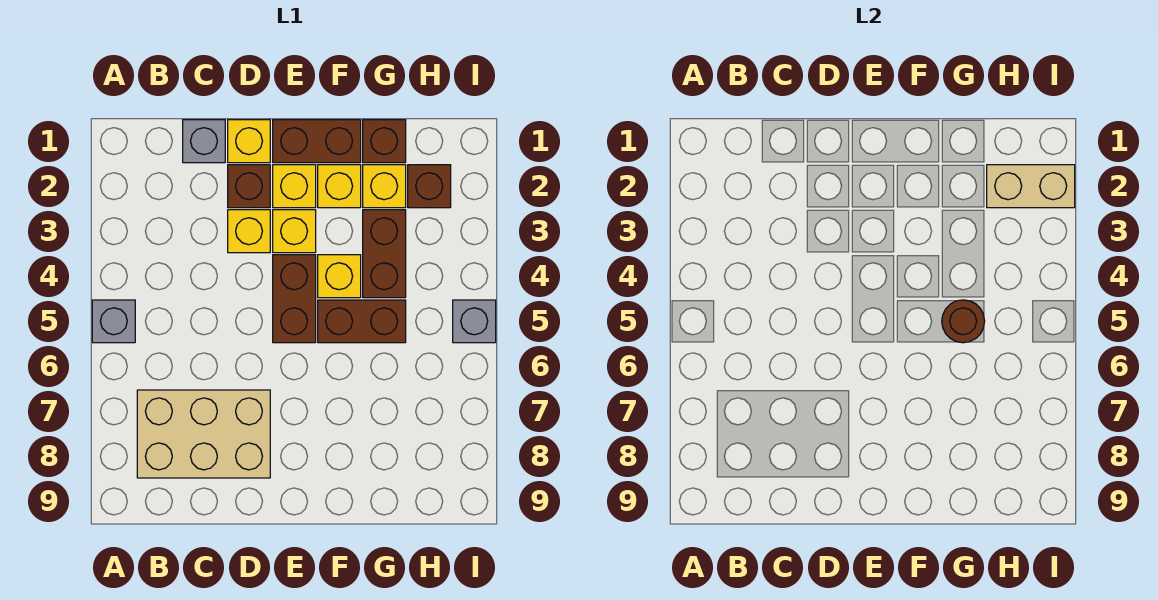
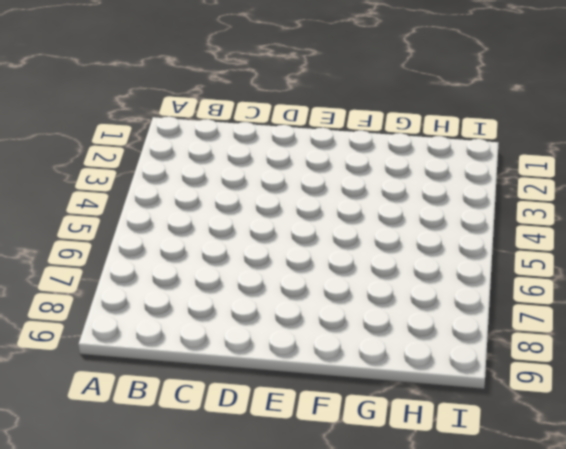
none -> grey brick A5 level 1
none -> tan brick B7:D8 level 1
none -> grey brick C1 level 1

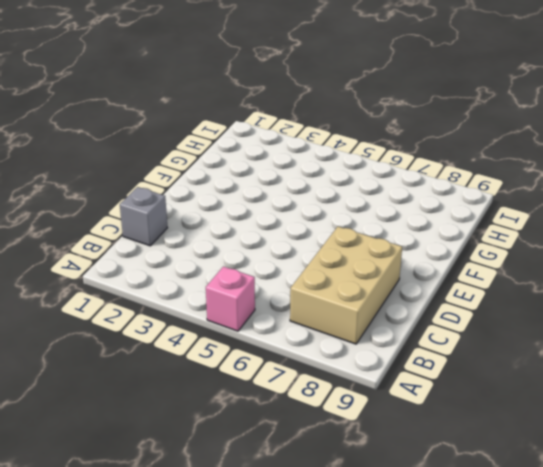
pink brick A5 level 1 -> grey brick A5 level 1
none -> yellow brick D1 level 1
none -> brown brick D2 level 1
none -> yellow brick D3 level 1

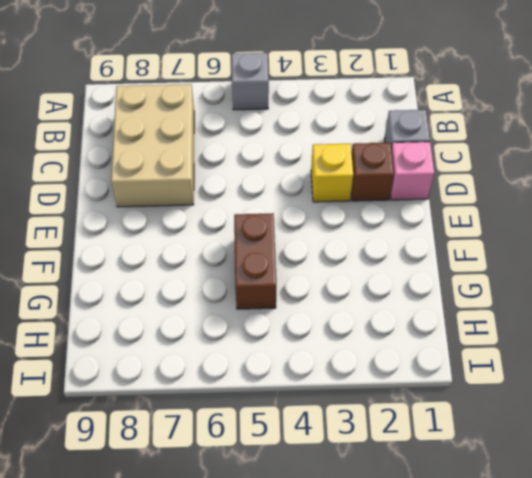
pink brick D1 level 1 -> yellow brick D1 level 1
none -> brown brick E1:F1 level 1
none -> yellow brick E2 level 1
none -> yellow brick E3 level 1

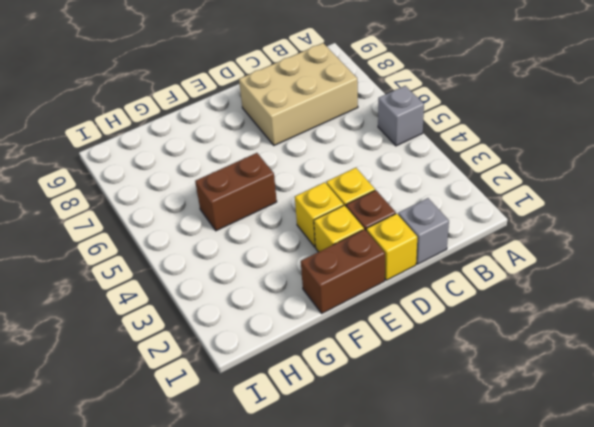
none -> brown brick E4:E5 level 1
none -> yellow brick F2 level 1
none -> yellow brick F4 level 1

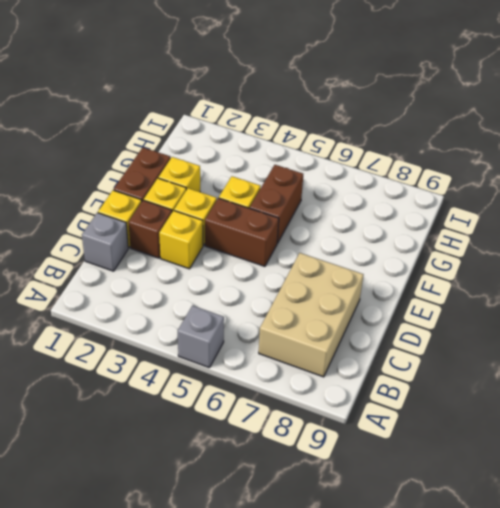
none -> brown brick G1 level 1
none -> yellow brick G2 level 1
none -> brown brick G3:G4 level 1

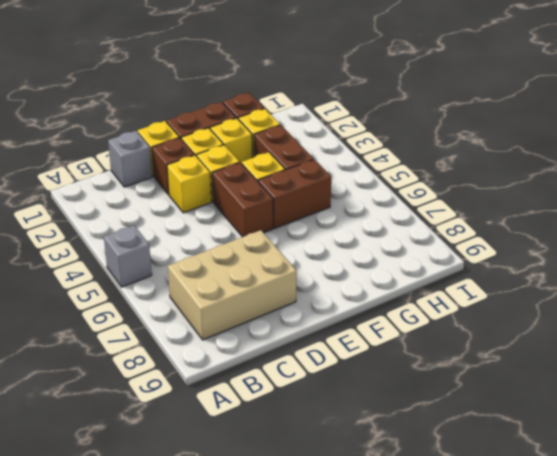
none -> brown brick H2 level 1
none -> grey brick I5 level 1
none -> brown round brick G5 level 2

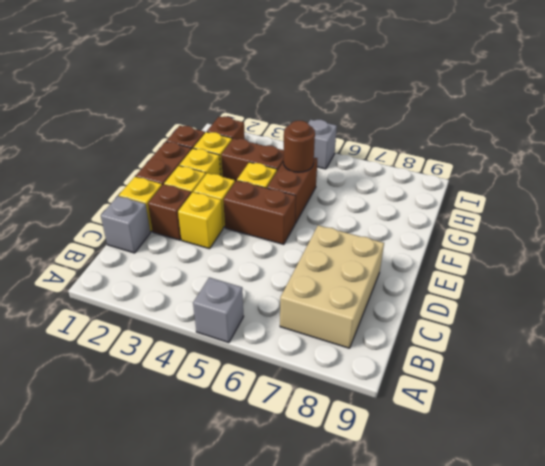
none -> tan brick H2:I2 level 2

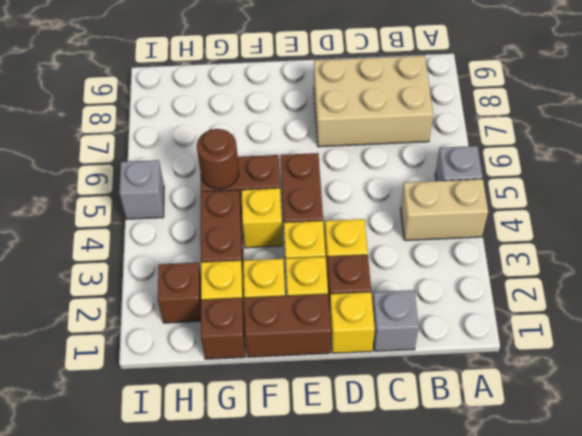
tan brick A4:B4 level 1 -> tan brick H2:I2 level 2

